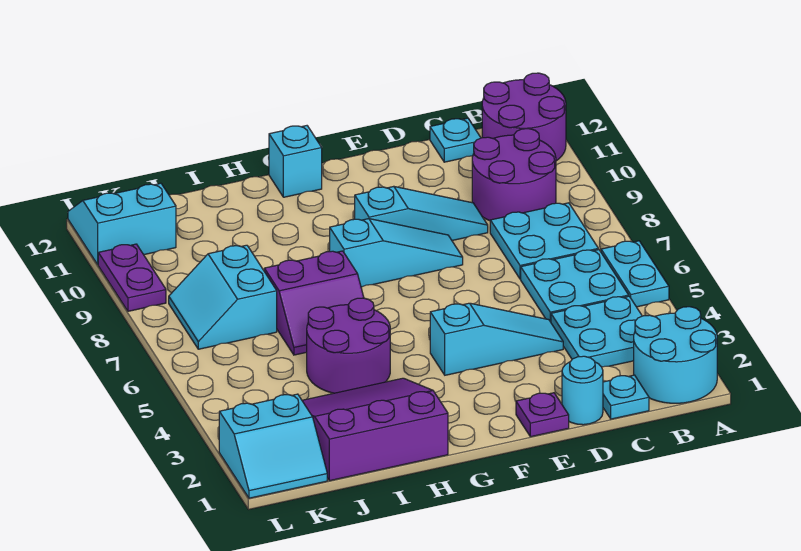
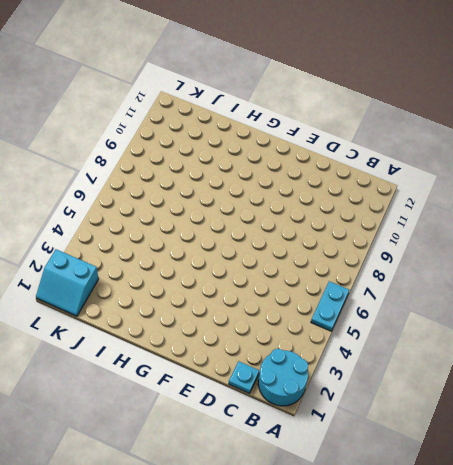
none -> purple round brick A11:B12 level 1
none -> cyan plate B3:C4 level 1
none -> cyan plate B5:C6 level 1

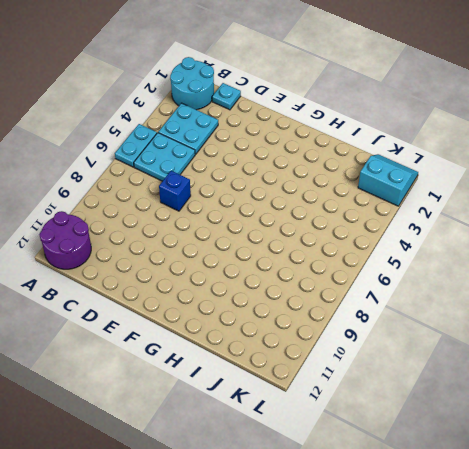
blue brick D7 level 1 -> none
none -> cyan plate B7:C8 level 1
none -> purple round brick B9:C10 level 1
none -> cyan plate C12 level 1

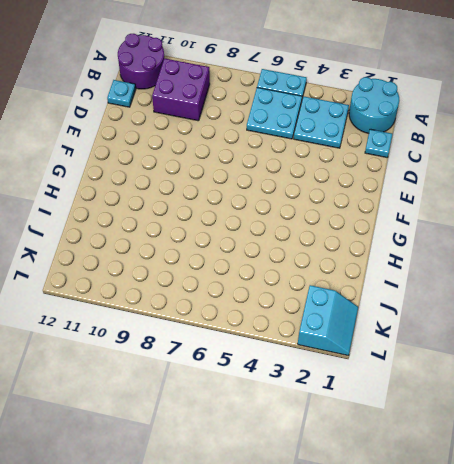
purple brick B9:C10 level 1 -> purple round brick B9:C10 level 1
none -> cyan plate B7:C8 level 1
none -> cyan round brick D1 level 1
none -> cyan slope D4:F4 level 1 top F

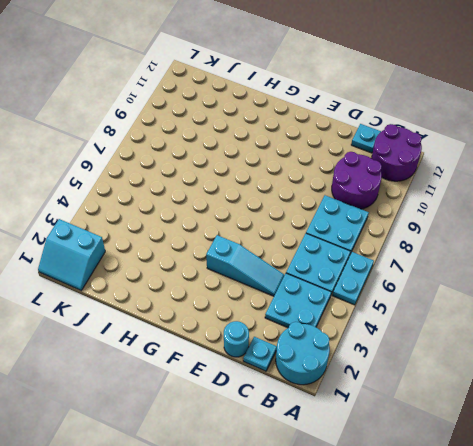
none -> cyan slope D9:F9 level 1 top F
none -> purple plate E1 level 1
none -> cyan slope E8:G8 level 1 top G

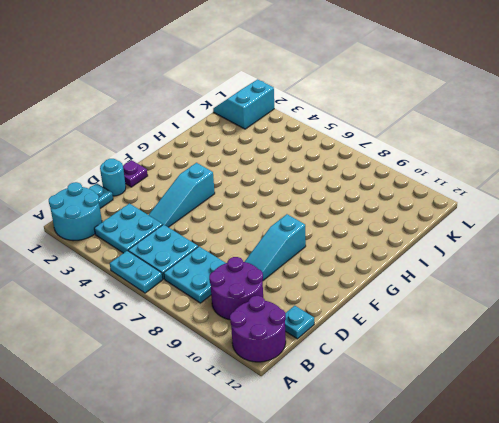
none -> cyan slope E8:G8 level 1 top G
none -> cyan brick G12 level 1
none -> purple slope H1:J3 level 1 top 1

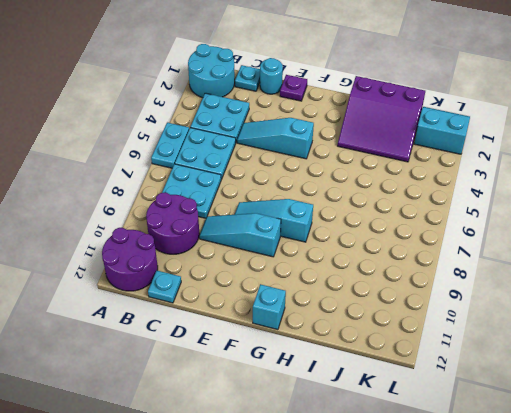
none -> purple round brick H4:I5 level 1
none -> purple slope H6:I7 level 1 top 7
none -> cyan slope J7:K8 level 1 top J

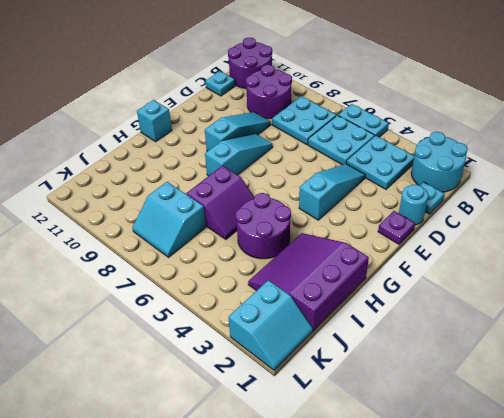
none -> cyan slope K11:L12 level 1 top 11
none -> purple plate L9:L10 level 1

